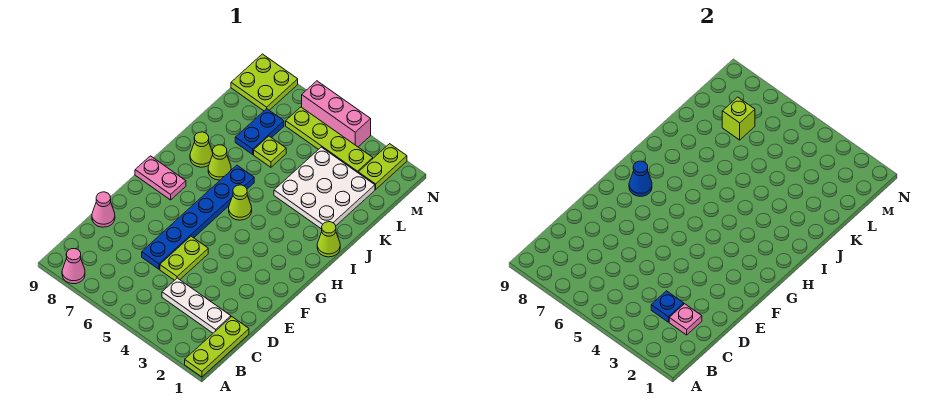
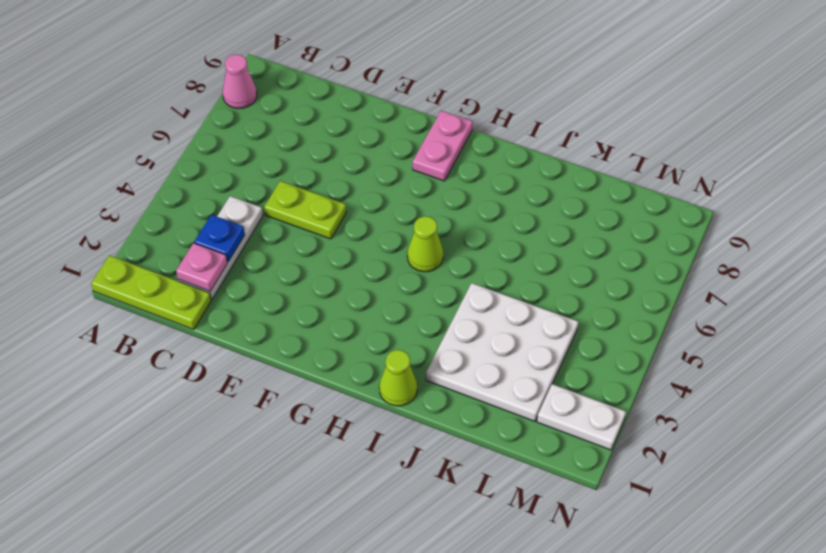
white plate M2:N2 level 1 -> lime plate M2:N2 level 1
none -> blue plate D6:I6 level 1
none -> pink cone D9 level 1
none -> lime cone I7 level 1

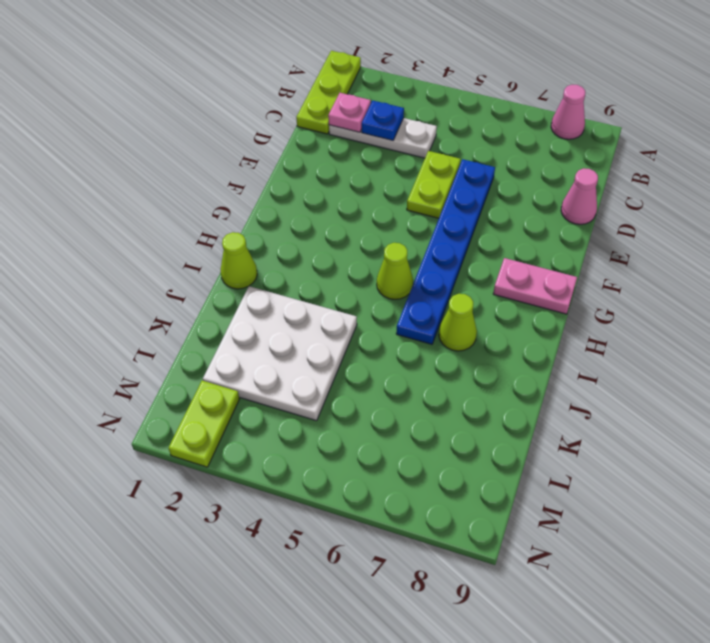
none -> lime cone I8 level 1
none -> lime plate K6 level 1
none -> blue plate K7:L7 level 1

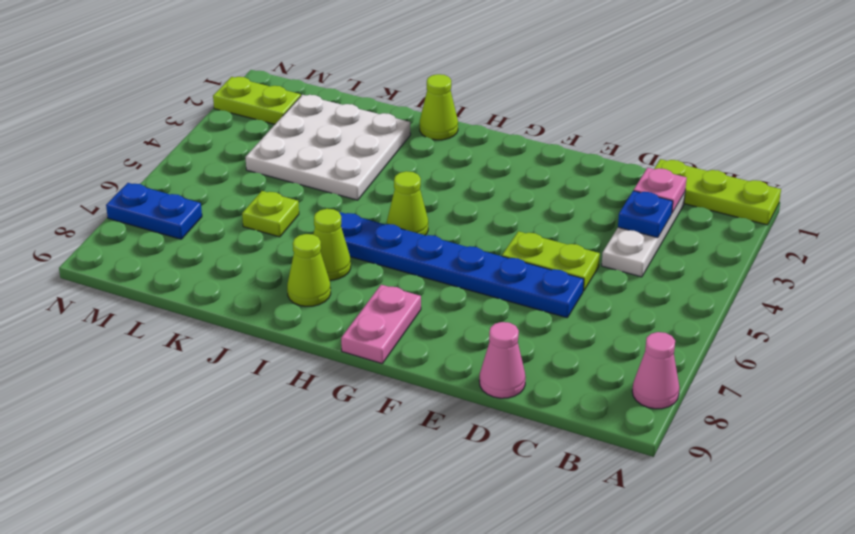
blue plate M7:N7 level 1 -> blue plate K7:L7 level 1
none -> lime plate M3:M6 level 1
none -> lime plate M8:N9 level 1
none -> pink brick N4:N6 level 1

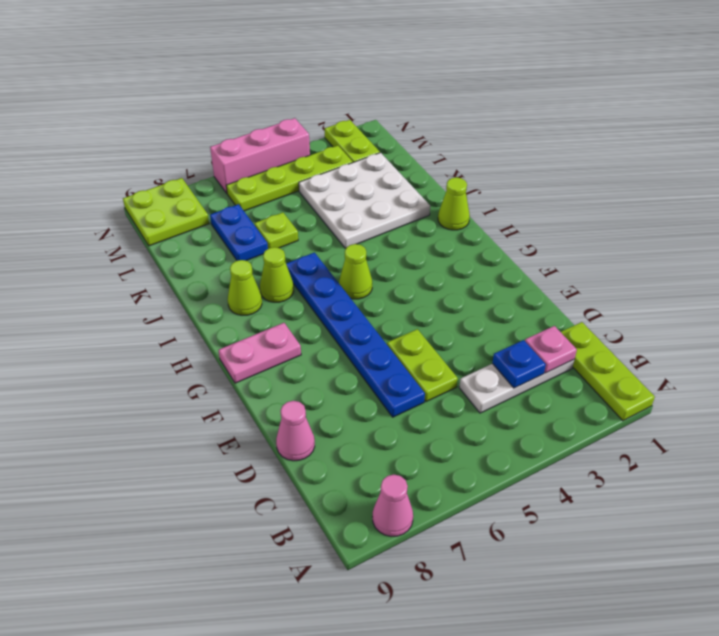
none -> blue cone G8 level 2
none -> lime brick L7 level 2

